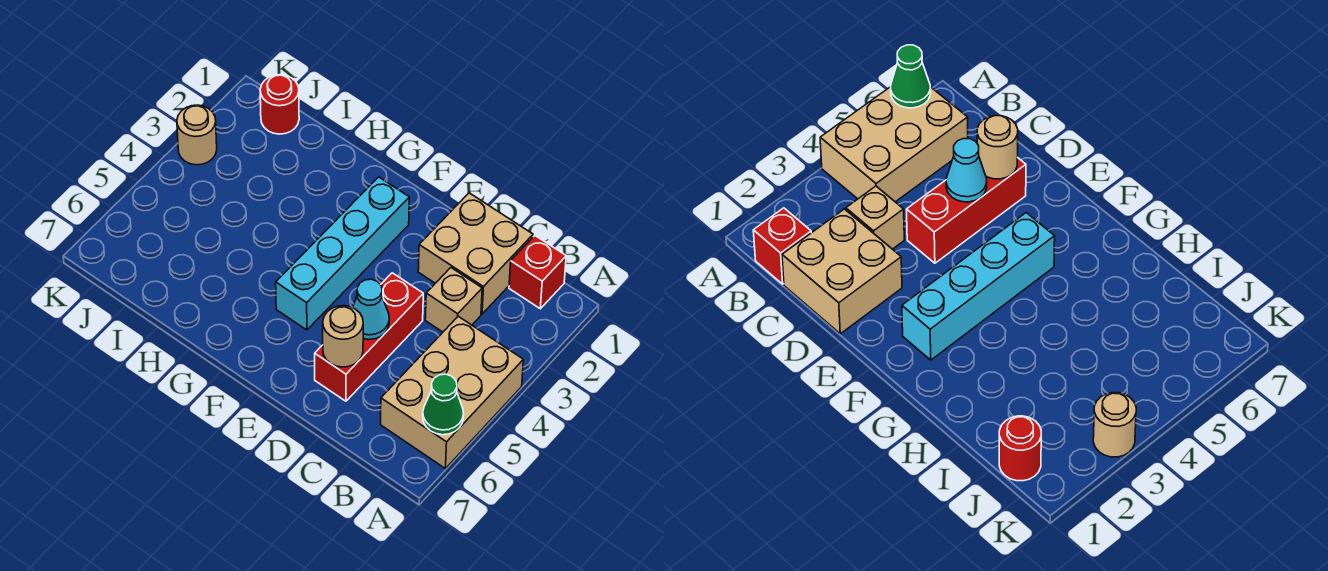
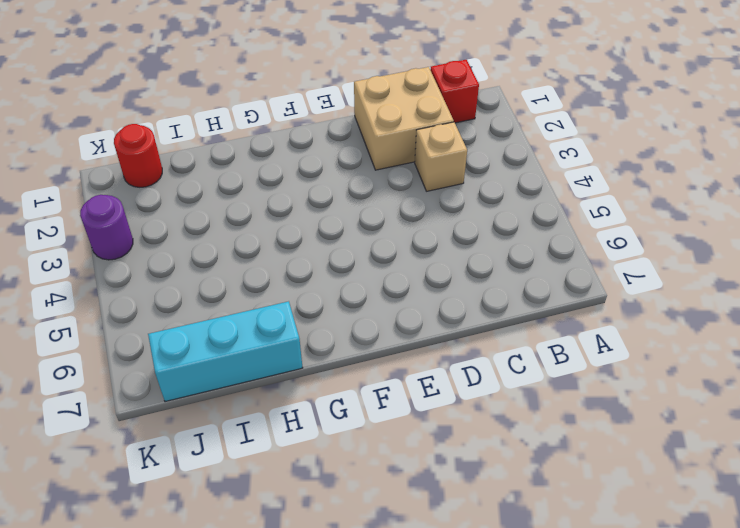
cyan brick H7:J7 level 1 -> none
purple round brick K3 level 1 -> tan round brick K3 level 1
none -> tan brick A4:B6 level 1
none -> red brick D4:D6 level 1

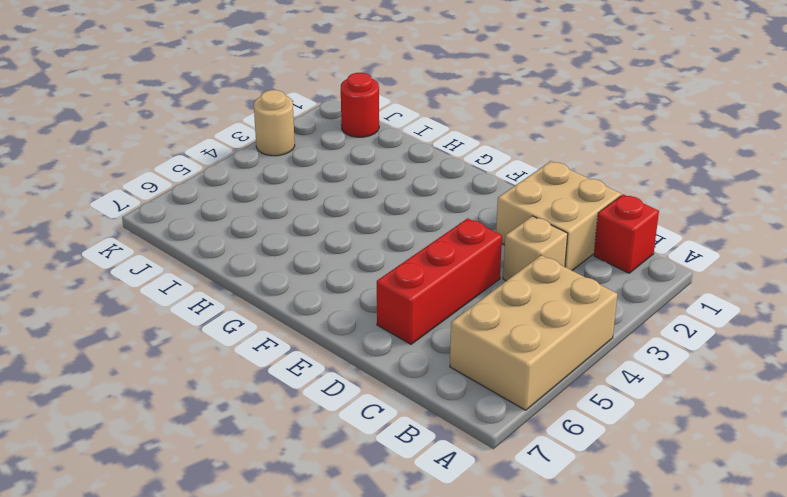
none -> cyan brick F2:F5 level 1
none -> green cone A6 level 2

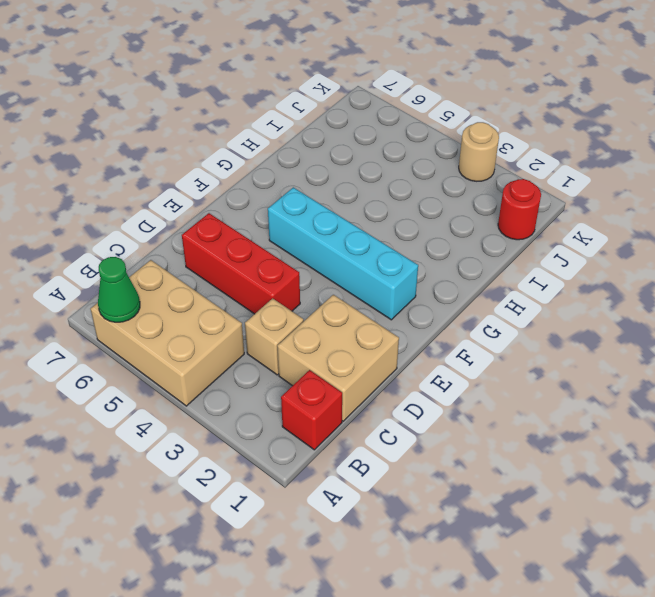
none -> cyan cone D5 level 2
none -> tan round brick D6 level 2

